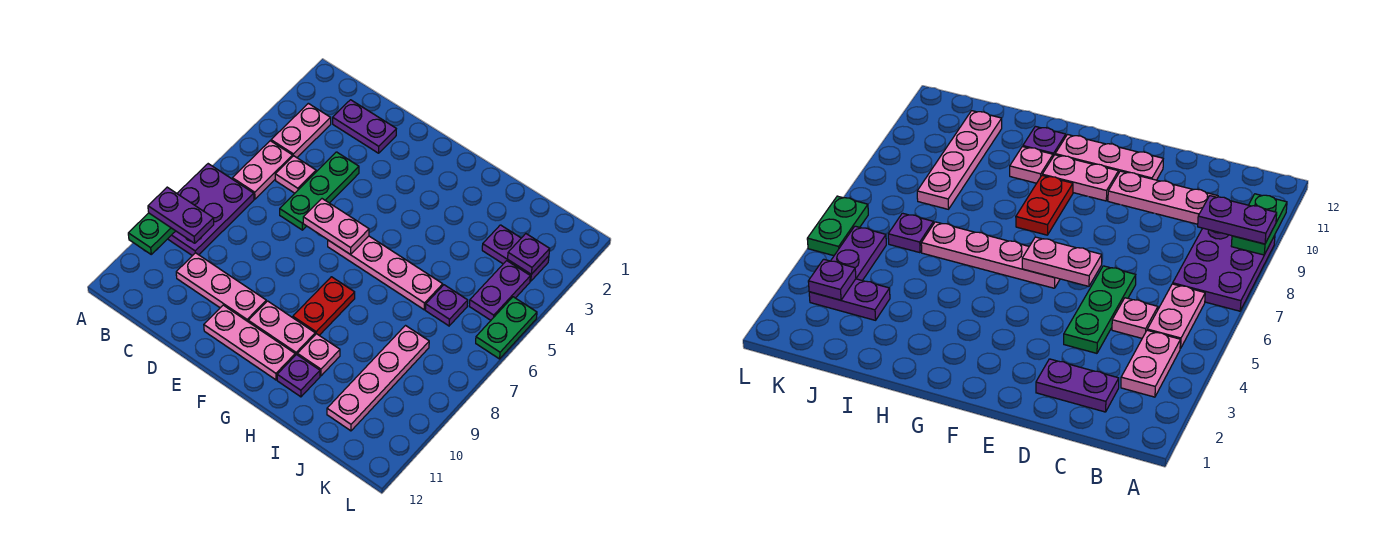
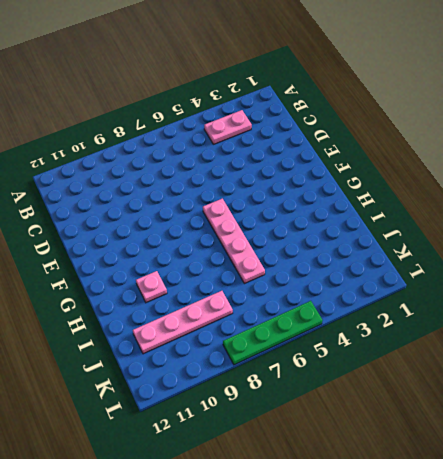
green plate L5:L8 level 1 -> green plate L5:L6 level 1
none -> purple plate A7:B9 level 1
none -> pink plate B5:B6 level 1
none -> purple plate C2:D2 level 1

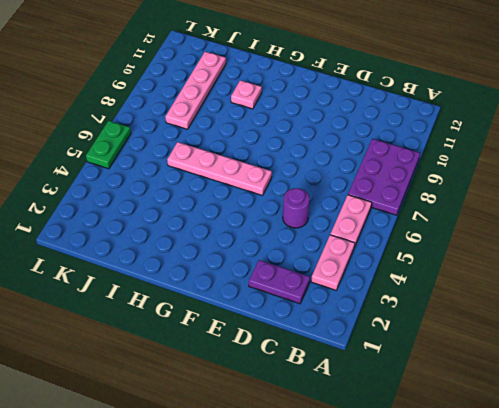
purple round brick D5 level 1 -> green plate D4:D6 level 1
none -> pink plate C5 level 1
none -> pink plate C10:E10 level 1
none -> pink plate E11:G11 level 1

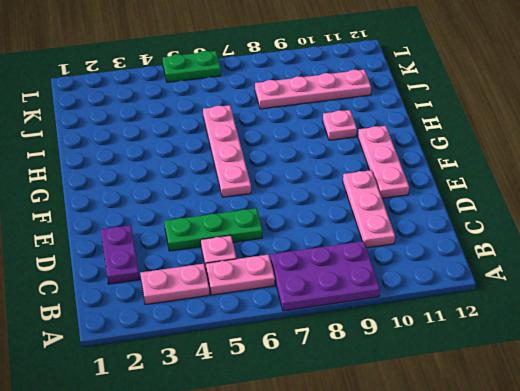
none -> pink plate F10:G10 level 1
none -> red plate G8:G9 level 1
none -> purple plate H11 level 1

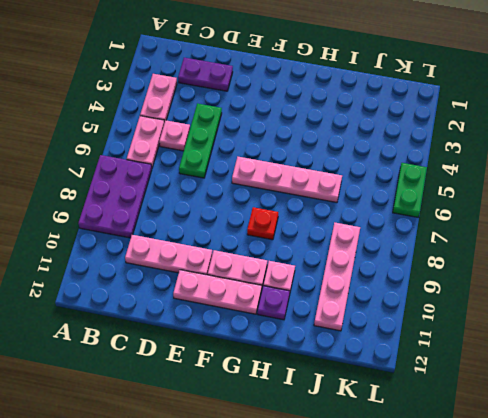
red plate G8 level 1 -> red plate G8:G9 level 1
none -> purple plate J3:K3 level 1
none -> purple plate J6 level 1
none -> purple plate K4:K5 level 1

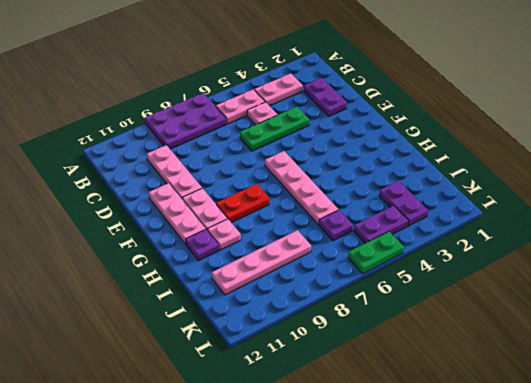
none -> green plate A9:A10 level 2
none -> pink plate E6:F6 level 2
none -> purple plate K3 level 2

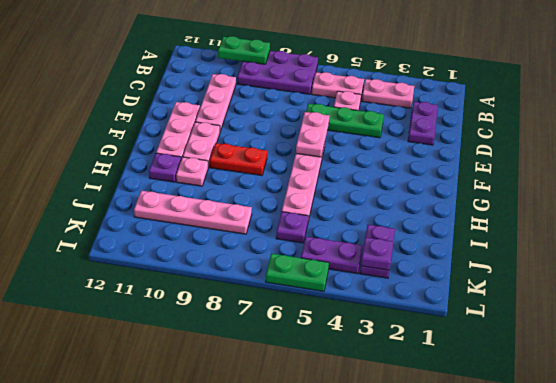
none -> purple plate A9:B9 level 3

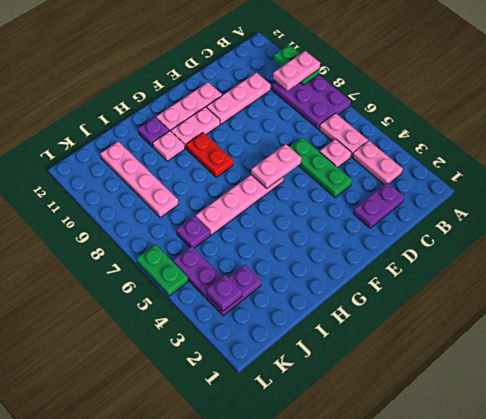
pink plate A9:B9 level 3 -> purple plate A9:B9 level 3

